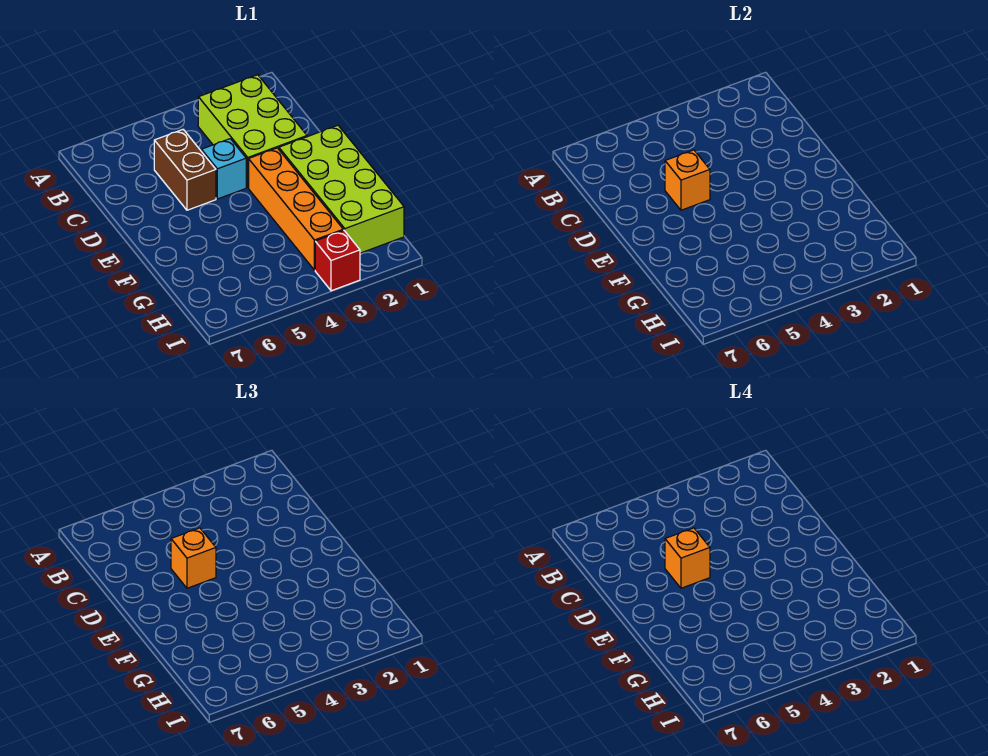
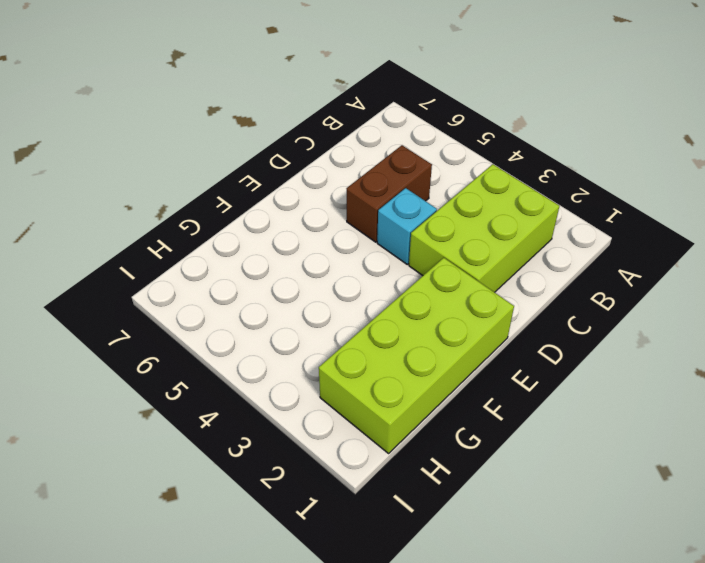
none -> orange brick E3:H3 level 1
none -> red brick I3 level 1

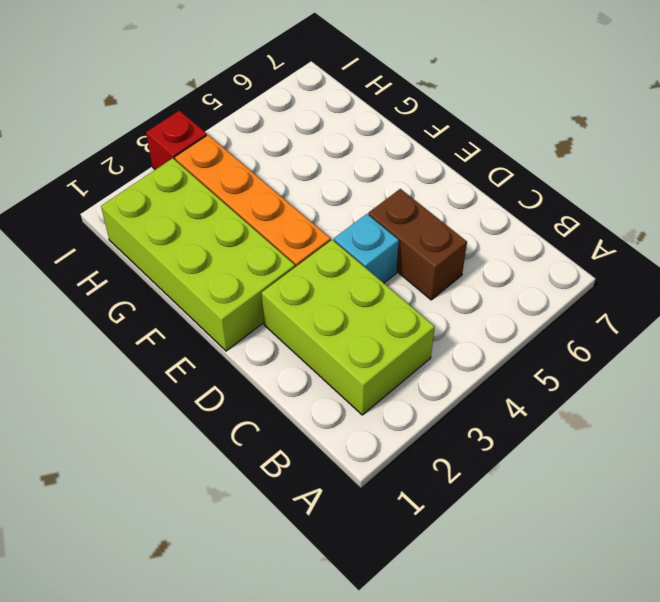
none -> orange brick D5 level 2
none -> orange brick D5 level 3

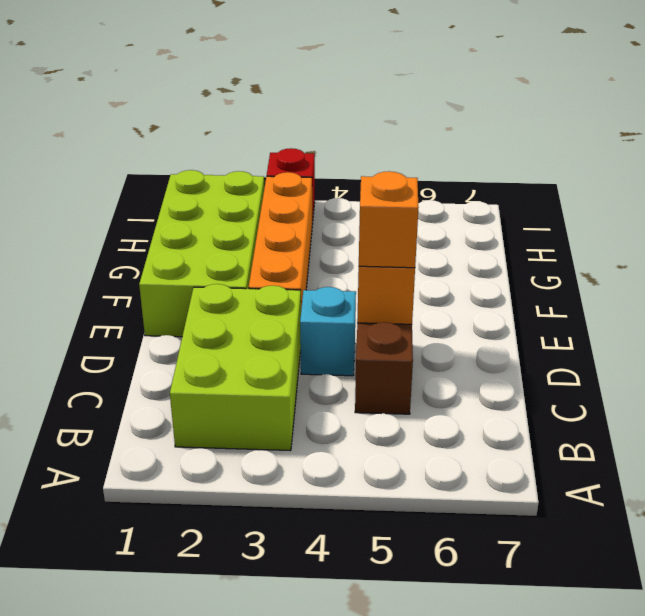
none -> orange brick D5 level 4

